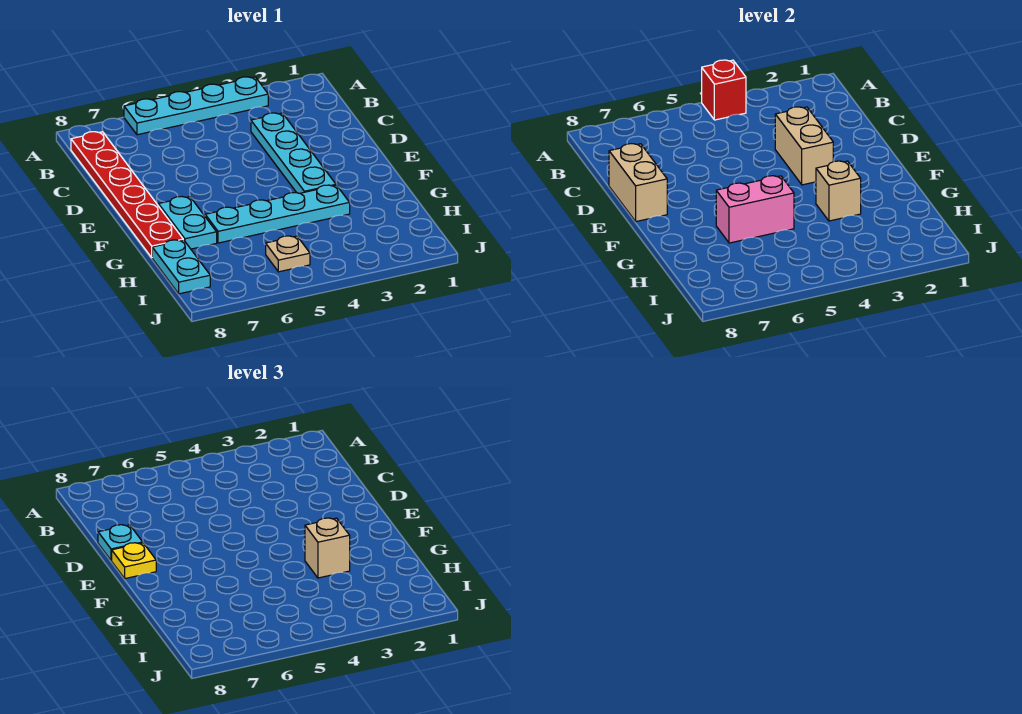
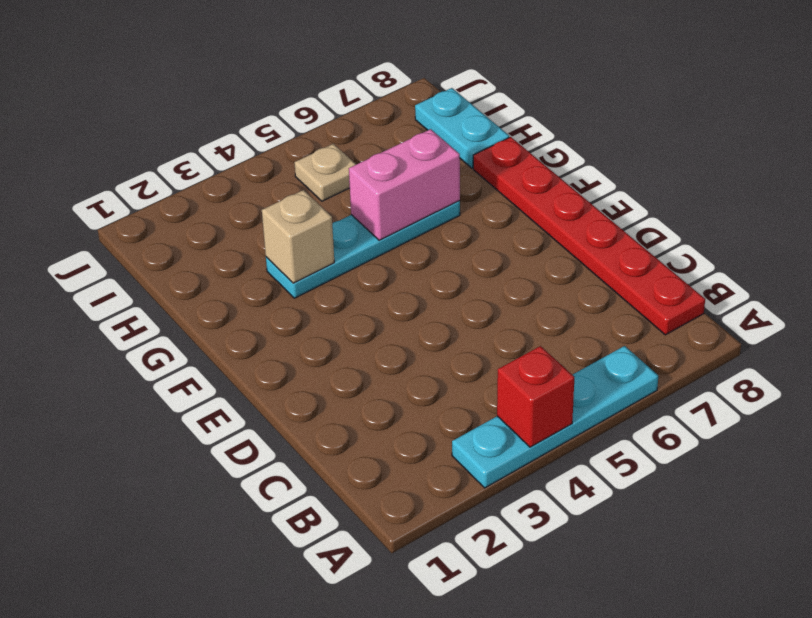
none -> cyan plate C3:F3 level 1
none -> cyan plate F7:G7 level 1
none -> tan brick D3:E3 level 2

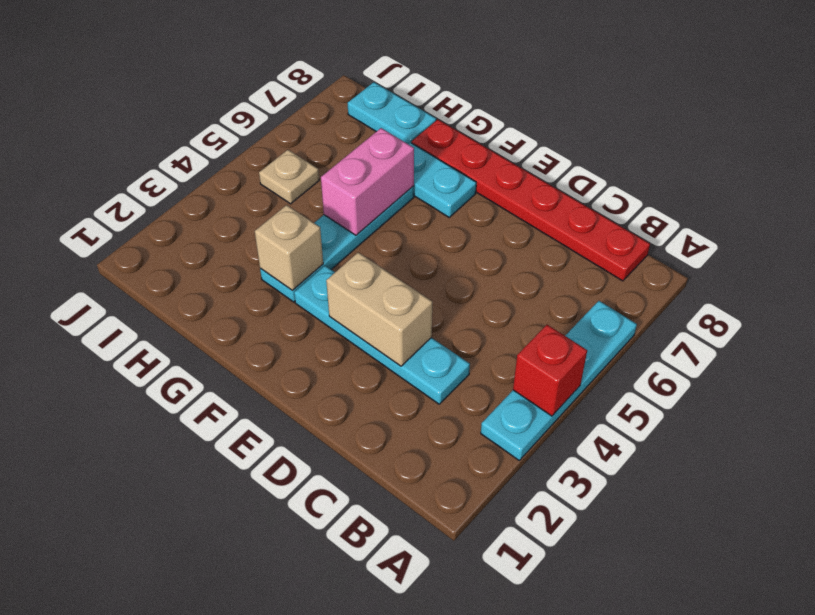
none -> tan brick D8:E8 level 2
none -> cyan plate D8 level 3
none -> yellow plate E8 level 3

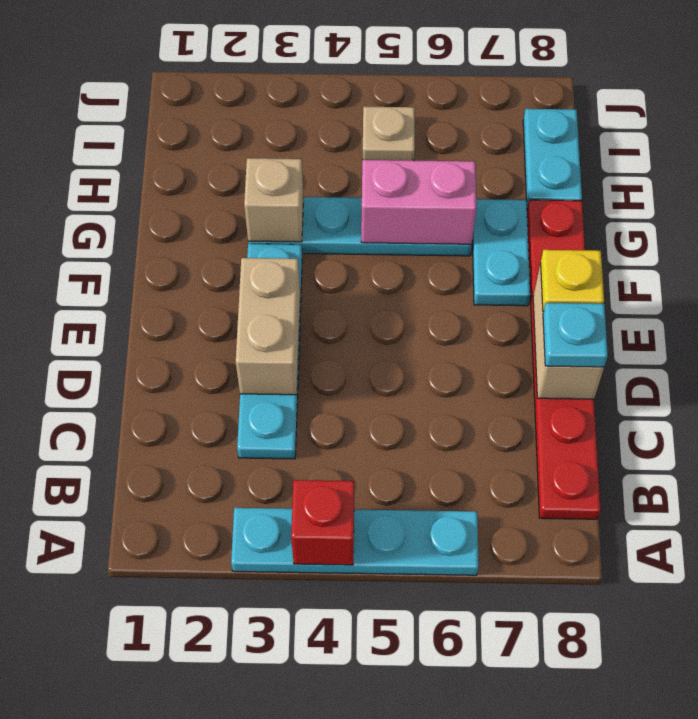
none -> tan brick G3 level 3

